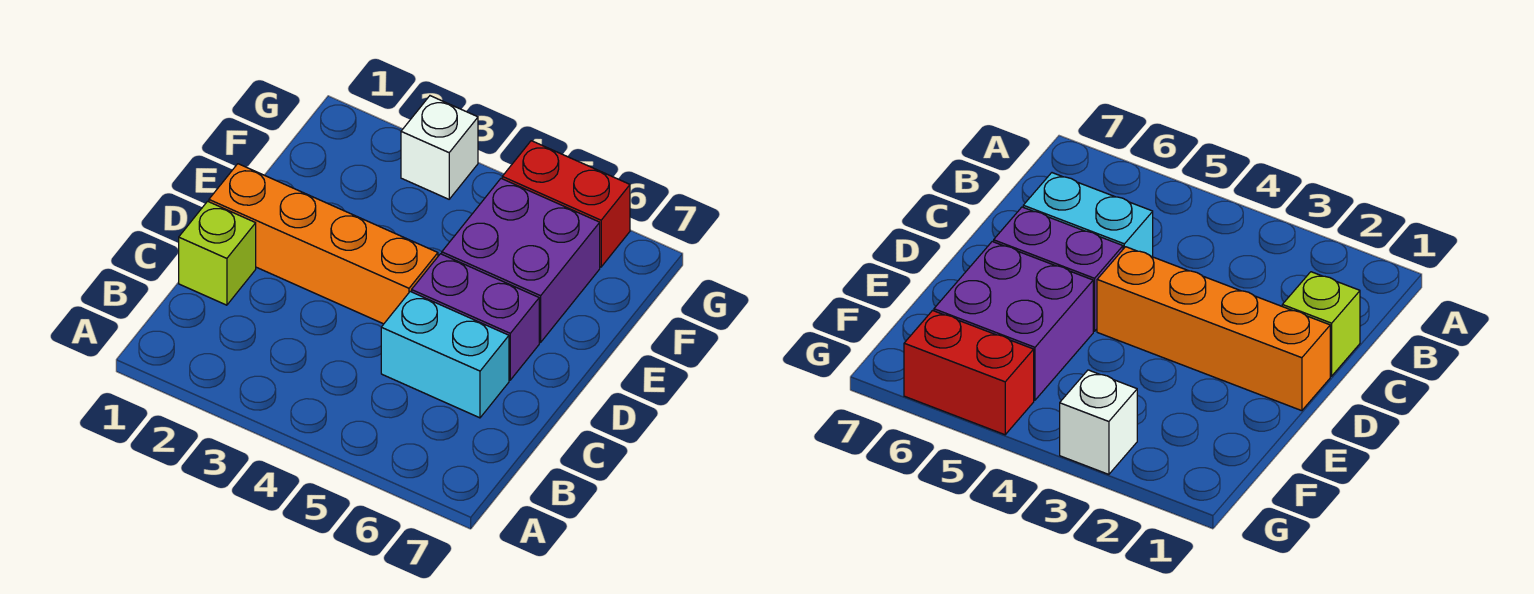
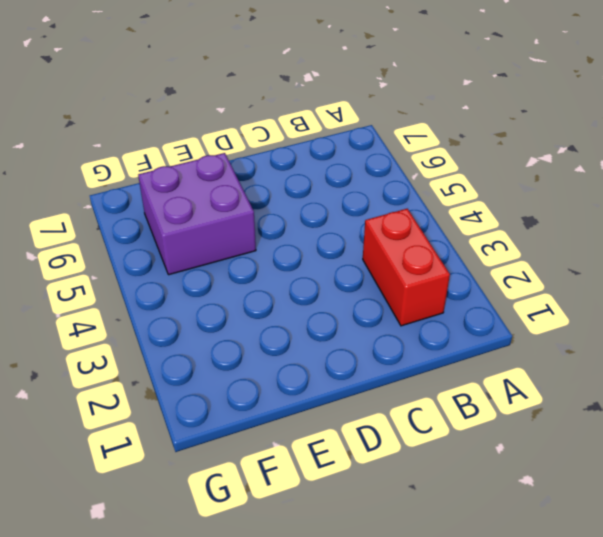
red brick B2:B3 level 1 -> red brick G5:G6 level 1
none -> lime brick C1 level 1
none -> cyan brick C5:C6 level 1

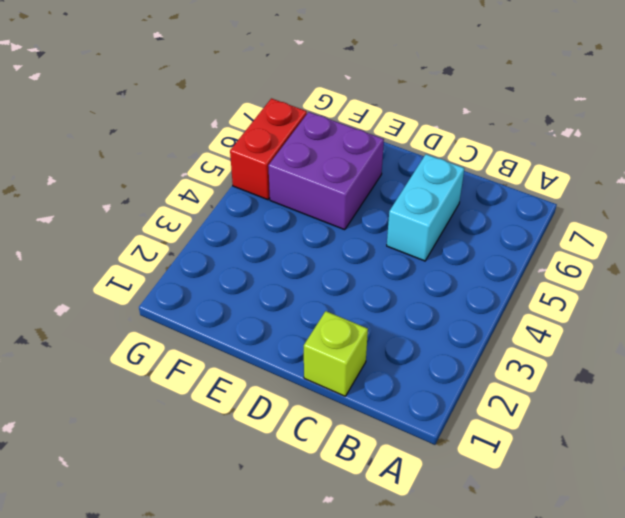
none -> orange brick D1:D4 level 1
none -> purple brick D5:D6 level 1

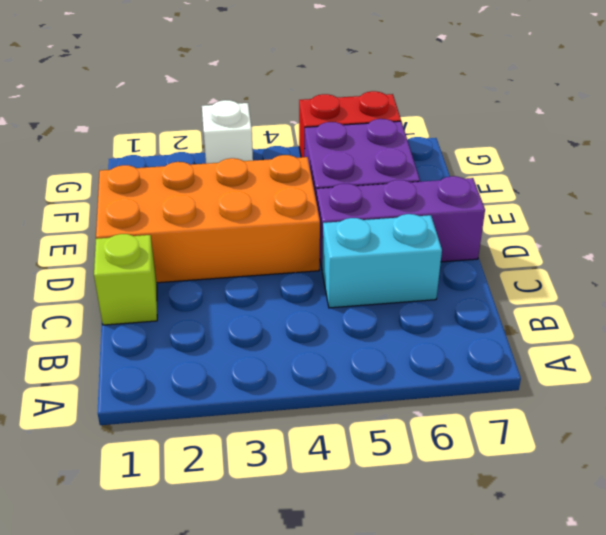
orange brick D1:E4 level 1 -> orange brick D1:D4 level 1
purple brick D5:D7 level 1 -> purple brick D5:D6 level 1

